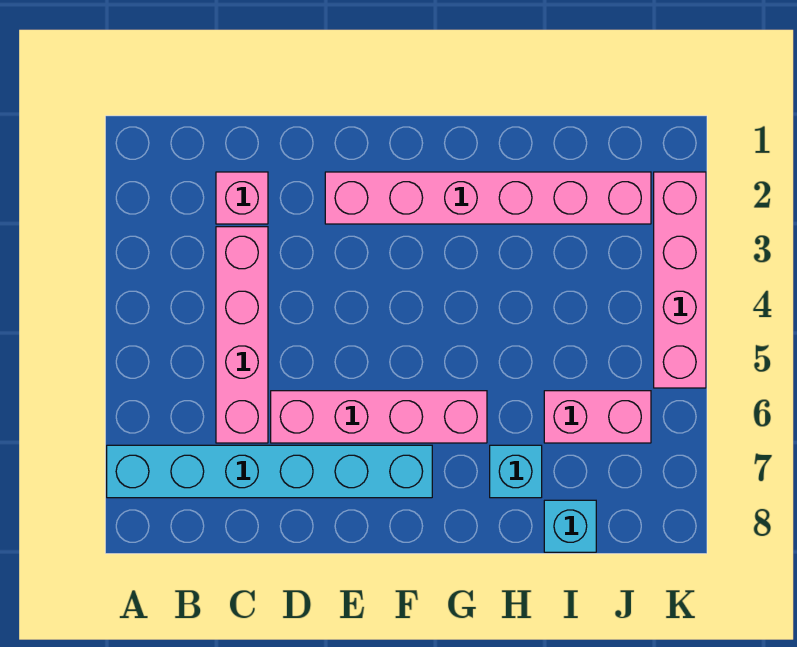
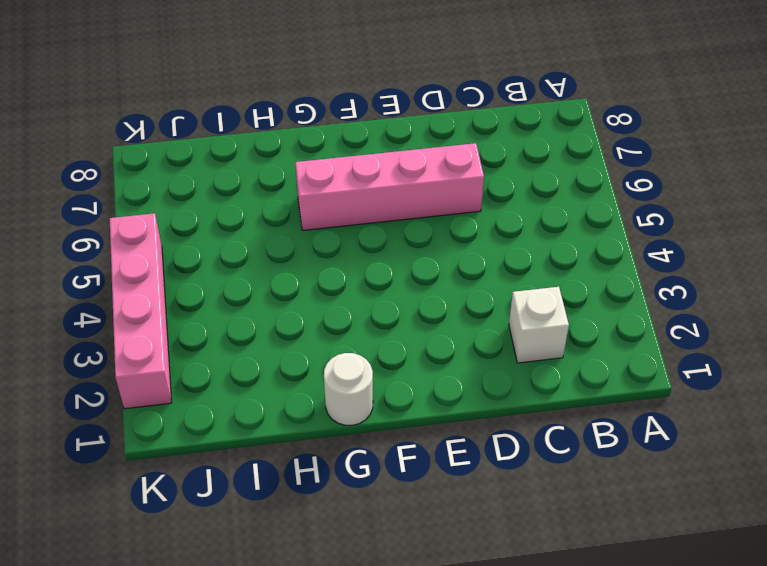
white brick C2 level 1 -> pink brick C2 level 1
white round brick G1 level 1 -> none
none -> cyan brick A7:F7 level 1
none -> pink brick C3:C6 level 1

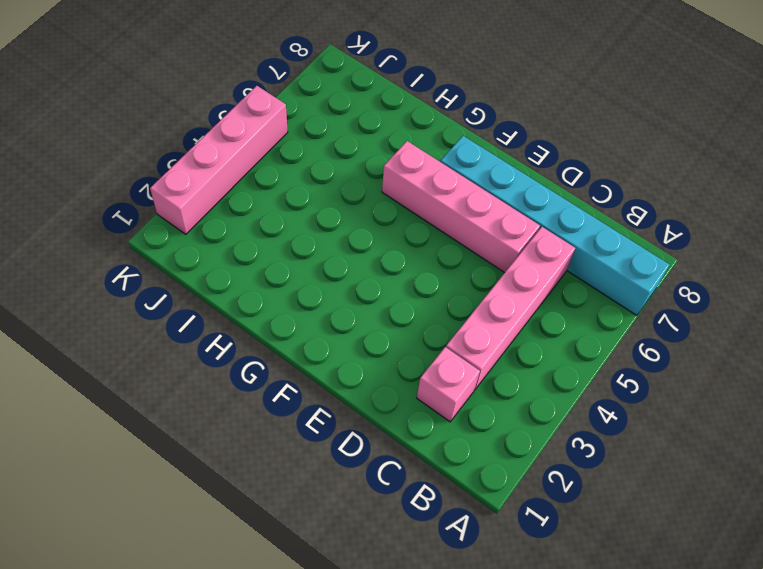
none -> pink brick E2:J2 level 1
none -> cyan brick H7 level 1

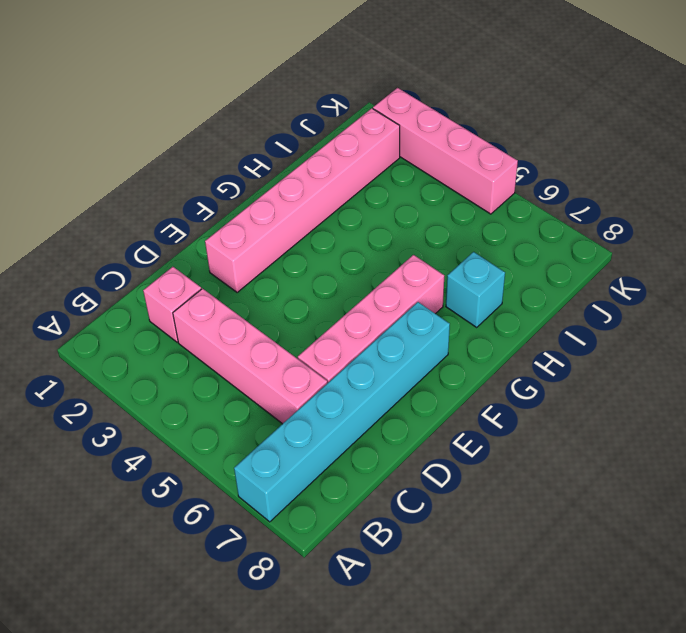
none -> pink brick I6:J6 level 1
none -> cyan brick I8 level 1

